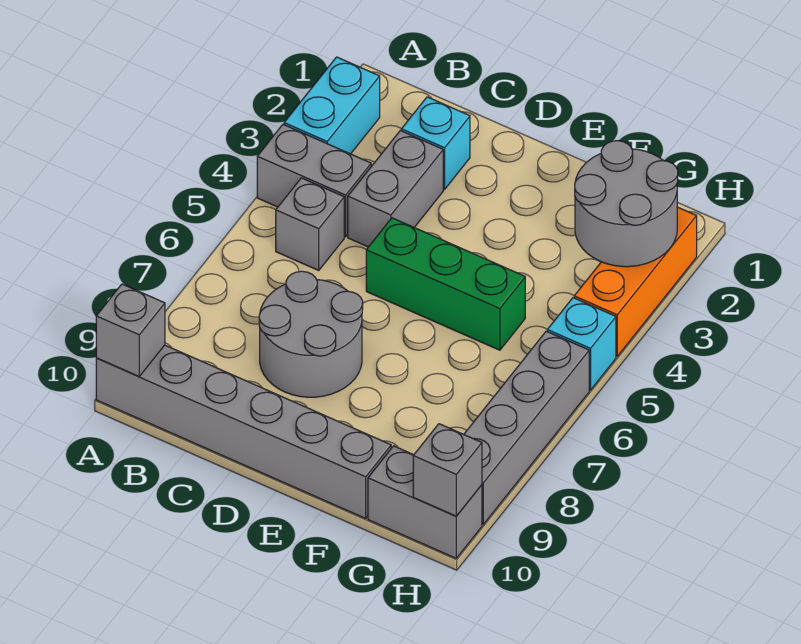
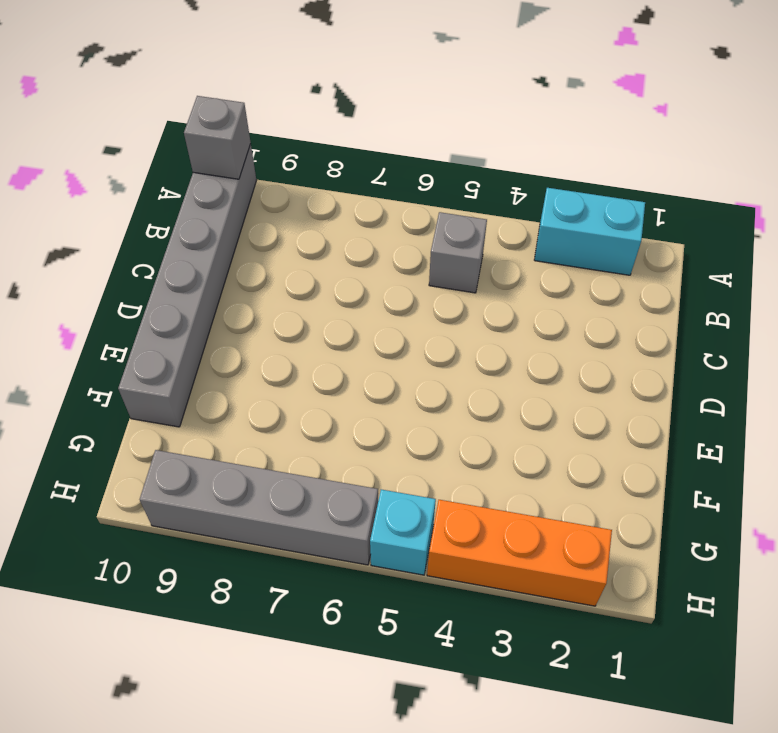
none -> grey brick A4:B4 level 1
none -> cyan brick C2 level 1
none -> grey brick C3:C4 level 1

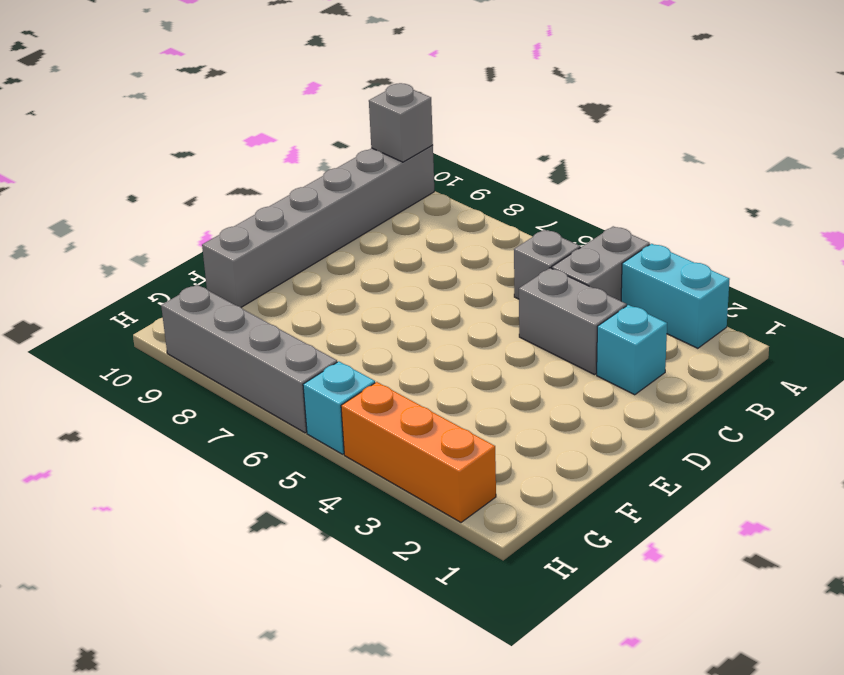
none -> grey round brick C7:D8 level 1
none -> green brick D5:F5 level 1
none -> grey brick G10:H10 level 1

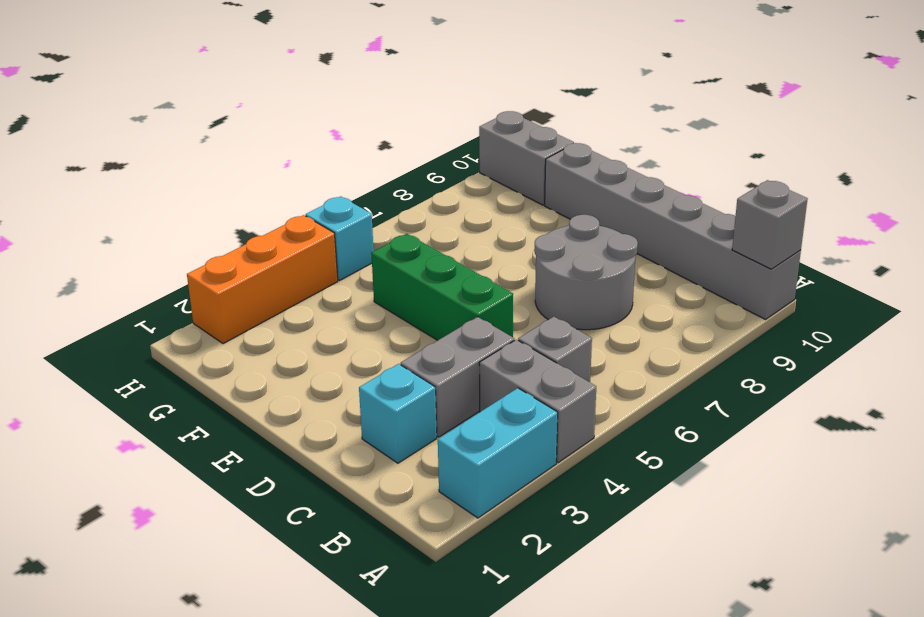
none -> grey brick H6:H9 level 1
none -> grey round brick G2:H3 level 2
none -> grey brick H10 level 2

